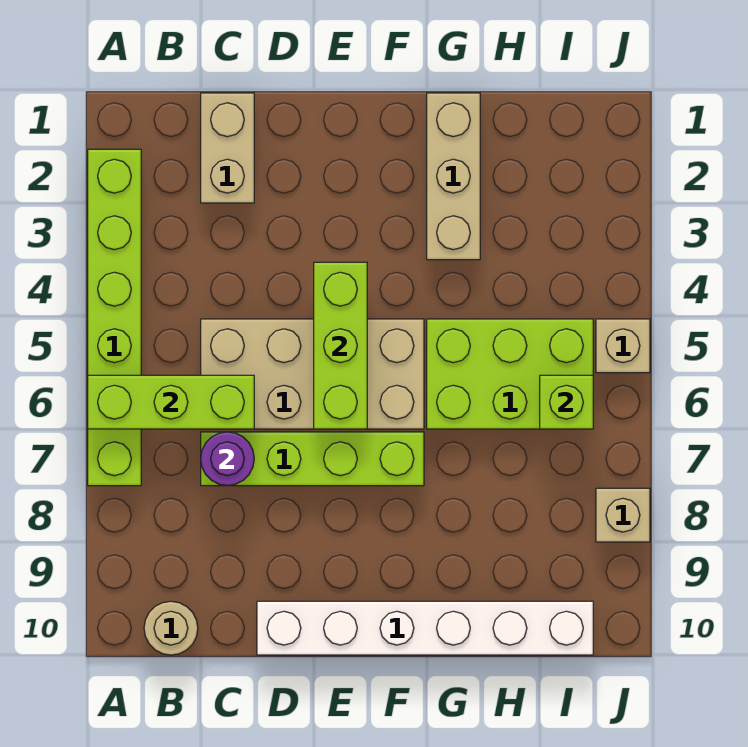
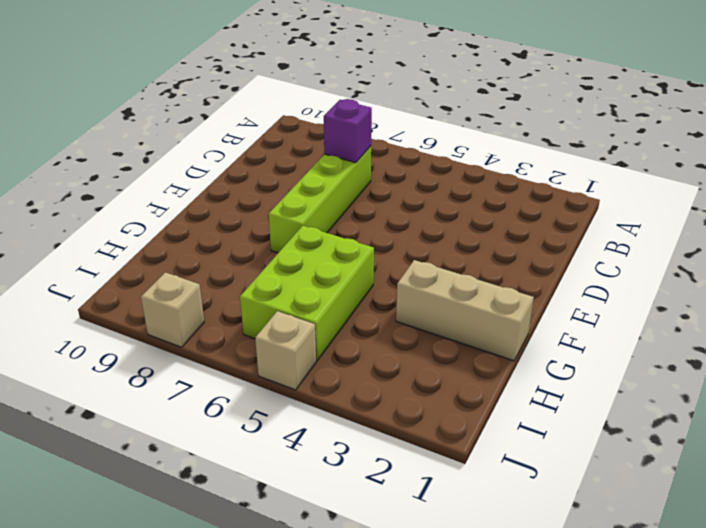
purple brick C7 level 2 -> purple round brick C7 level 2
none -> lime brick A2:A7 level 1
none -> tan round brick B10 level 1
none -> tan brick C1:C2 level 1

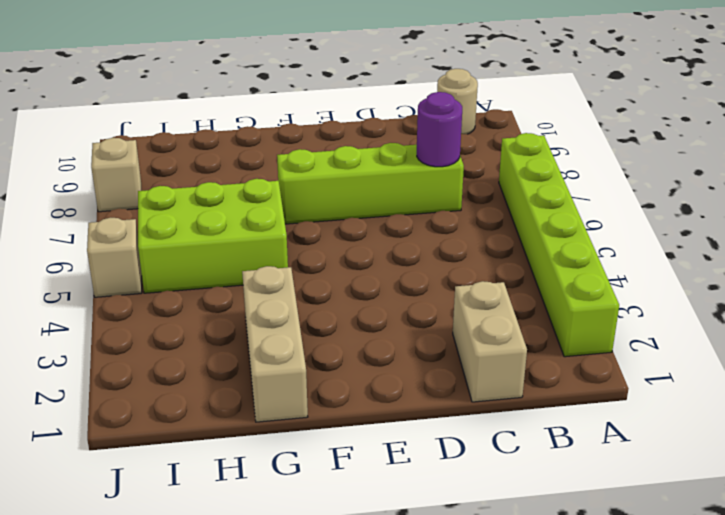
none -> tan brick C5:F6 level 1
none -> white brick D10:I10 level 1
none -> lime brick A6:C6 level 2

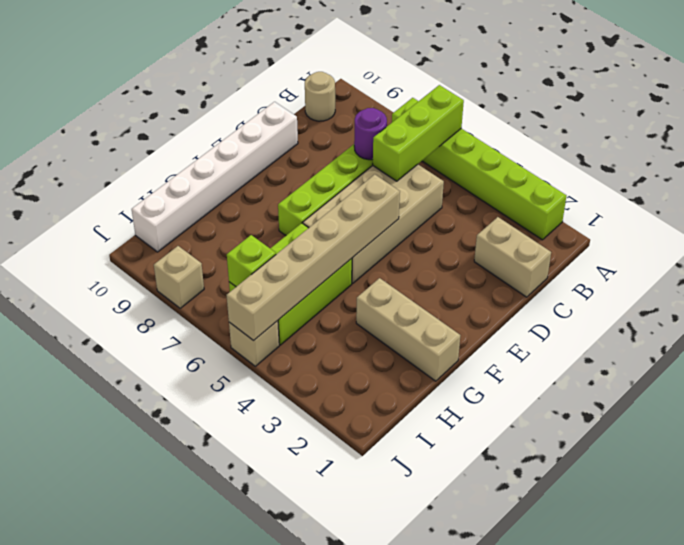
tan brick E5:J5 level 2 -> lime brick E4:E6 level 2

